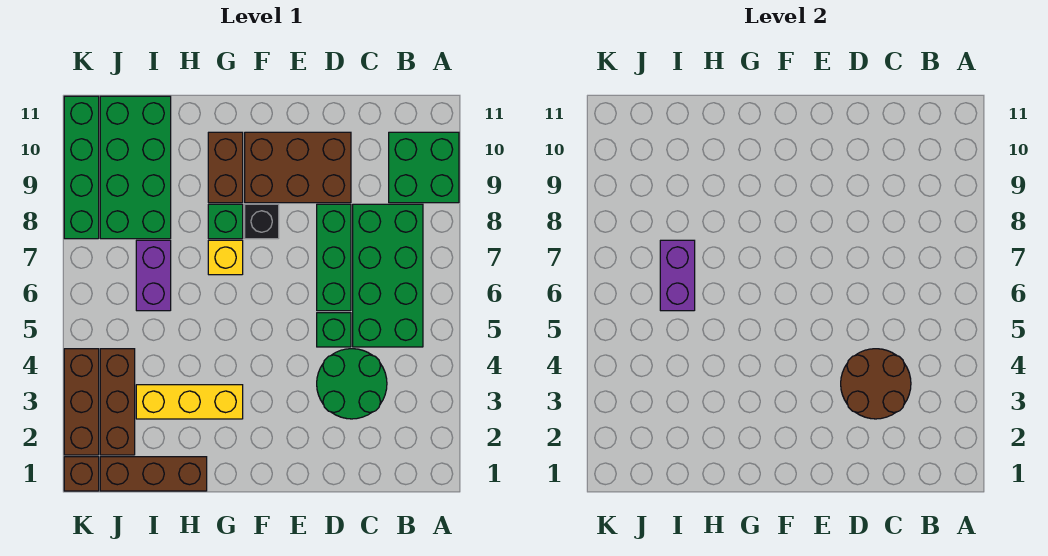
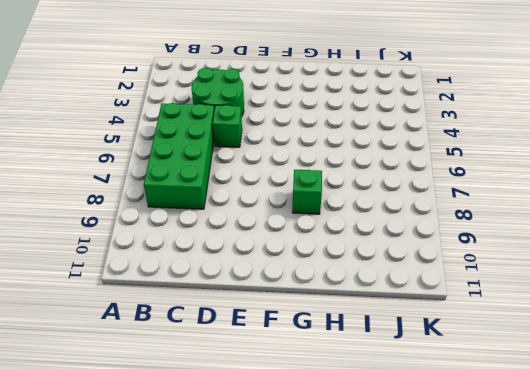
none -> green brick A9:B10 level 1
none -> green brick D6:D8 level 1
none -> brown brick D9:F10 level 1

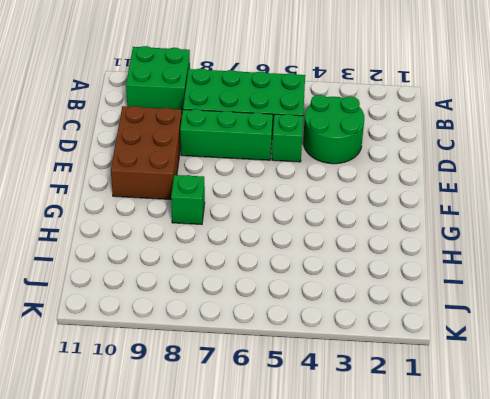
none -> black brick F8 level 1
none -> yellow brick G3:I3 level 1
none -> yellow brick G7 level 1

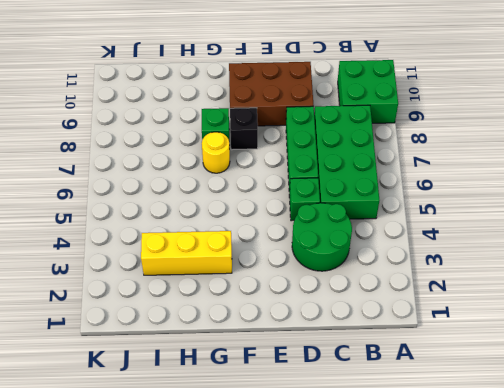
yellow round brick G7 level 1 -> yellow brick G7 level 1
none -> brown brick G9:G10 level 1
none -> brown brick H1:J1 level 1
none -> purple brick I6:I7 level 1

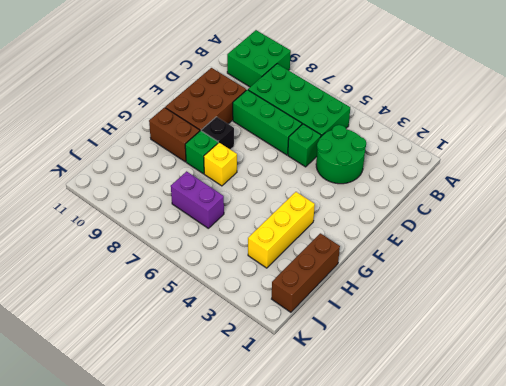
none -> green brick I8:J11 level 1
none -> brown brick J2:J4 level 1
none -> brown brick K1 level 1

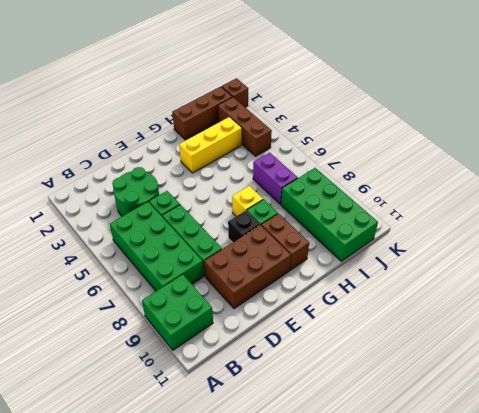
none -> brown brick K2:K4 level 1
none -> green brick K8:K11 level 1
none -> brown round brick C3:D4 level 2

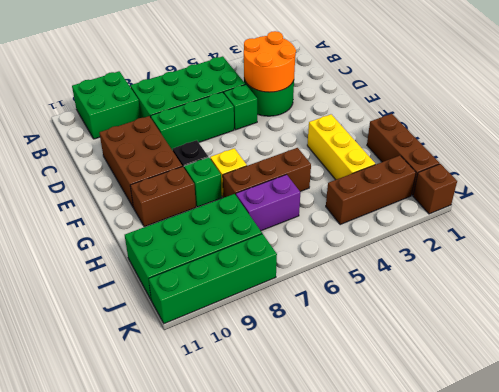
orange round brick C3:D4 level 2 -> brown round brick C3:D4 level 2
brown brick H5:H7 level 1 -> brown brick K2:K4 level 1
none -> purple brick I6:I7 level 2

